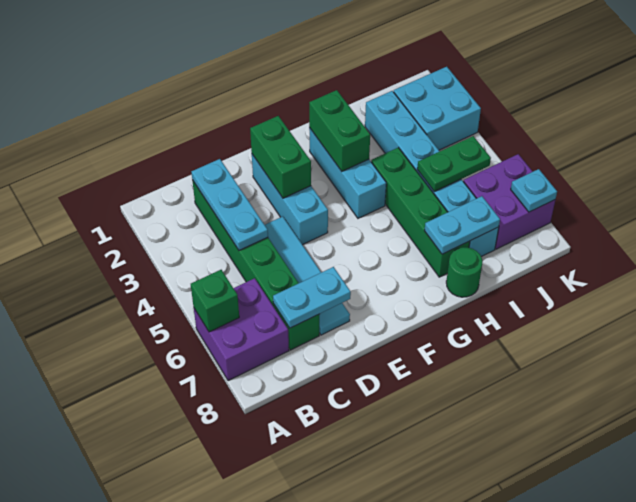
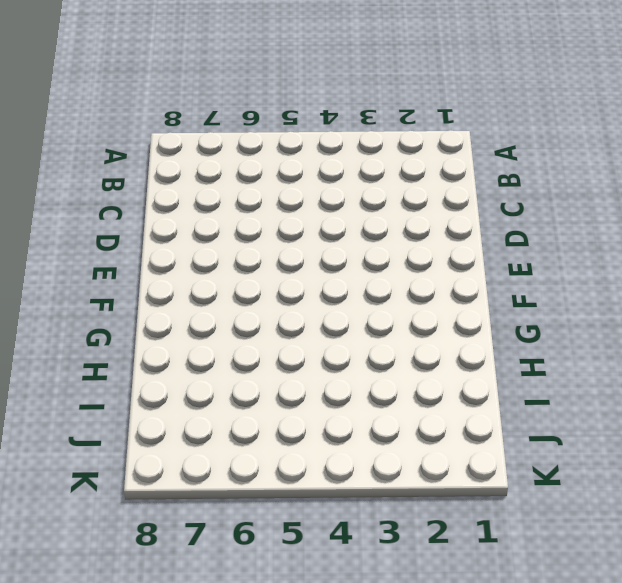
none -> purple brick A6:B7 level 1
none -> green brick C2:C7 level 1
none -> cyan tile D4:D7 level 1

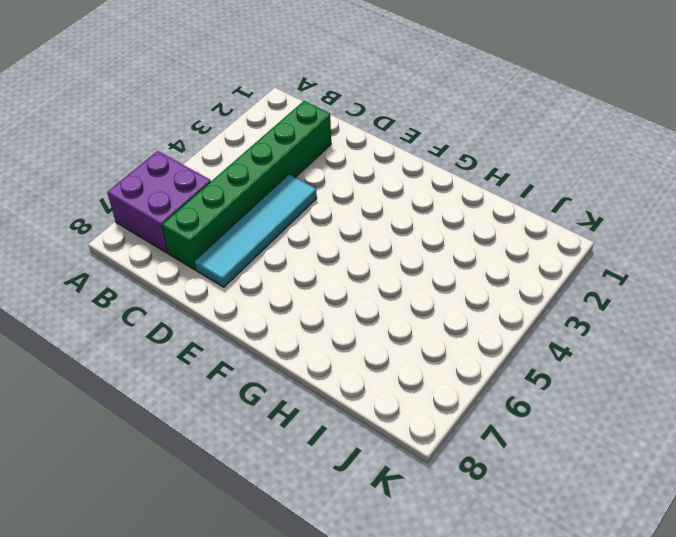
none -> cyan brick E2:E4 level 1
none -> cyan brick G2:G4 level 1
none -> green brick H4:H7 level 1

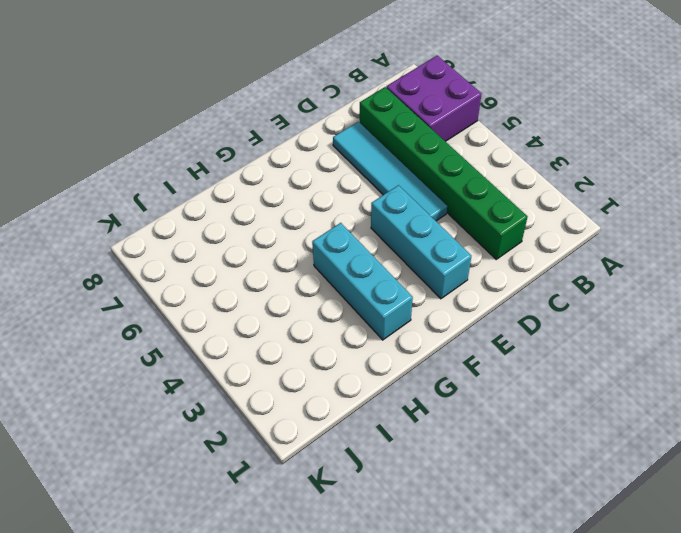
none -> green brick H4:H7 level 1
none -> green round brick H8 level 1
none -> cyan brick I2:I7 level 1

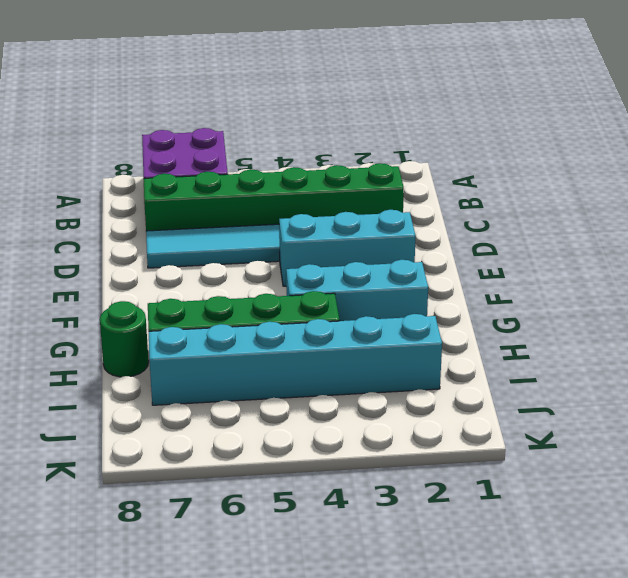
none -> cyan brick J2:K3 level 1
none -> purple brick J6:K7 level 1
none -> green brick A6 level 2

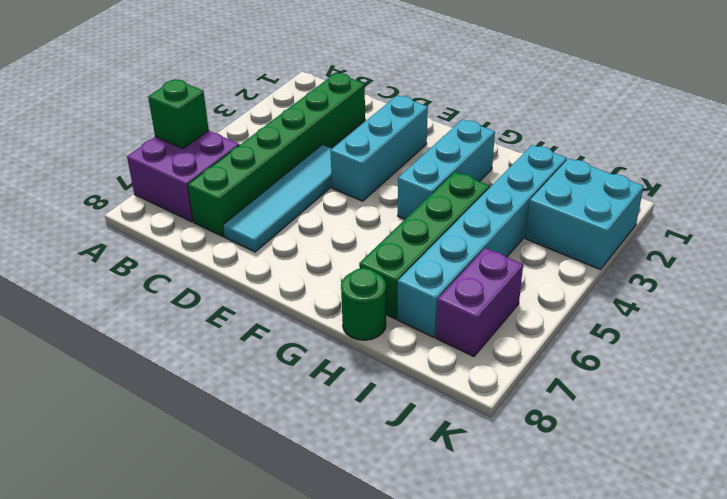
purple brick J6:J7 level 1 -> purple brick J6:K7 level 1
none -> cyan plate C2:C4 level 2
none -> cyan plate C7:D7 level 2
none -> green brick E2:E3 level 2

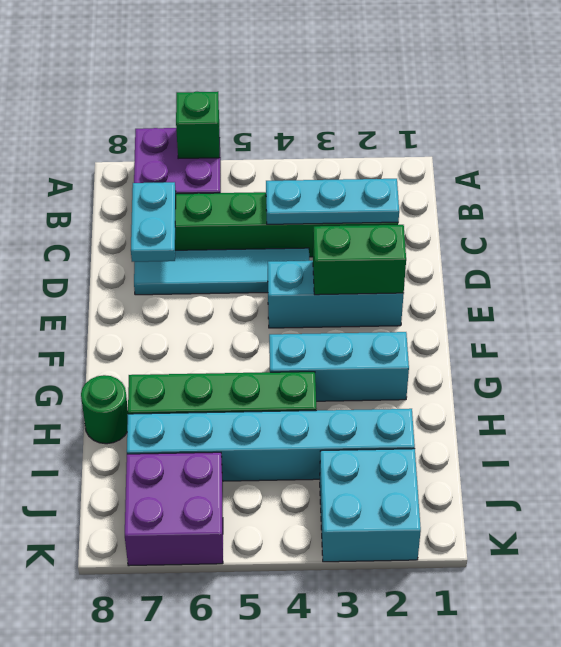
none -> green brick G2:G3 level 2
none -> cyan plate H7:I7 level 2
none -> green plate I5:J5 level 2

